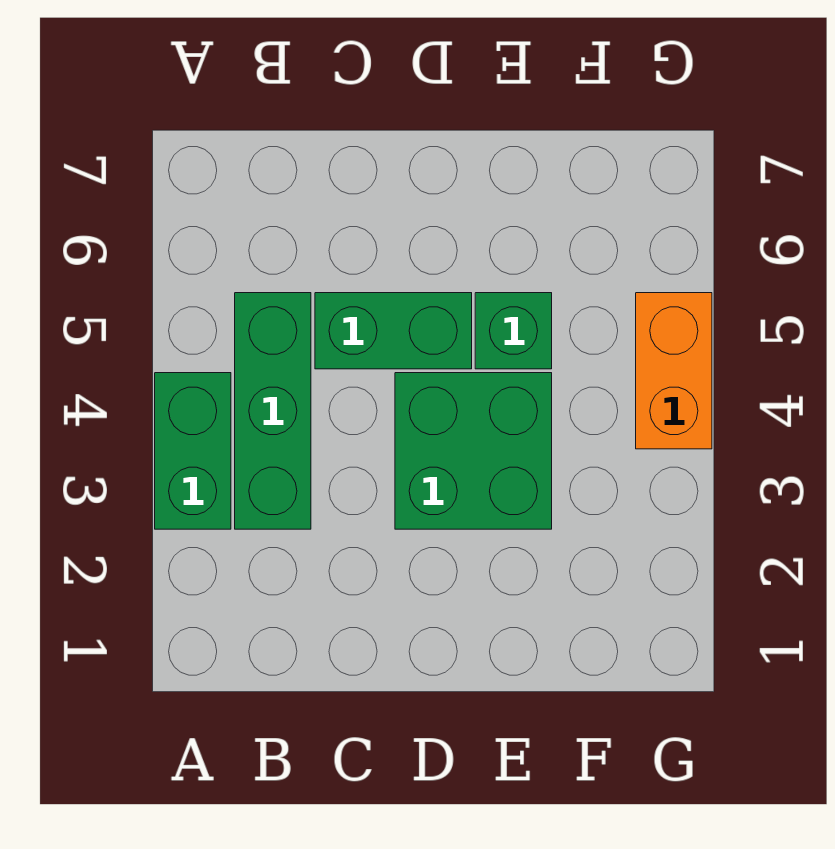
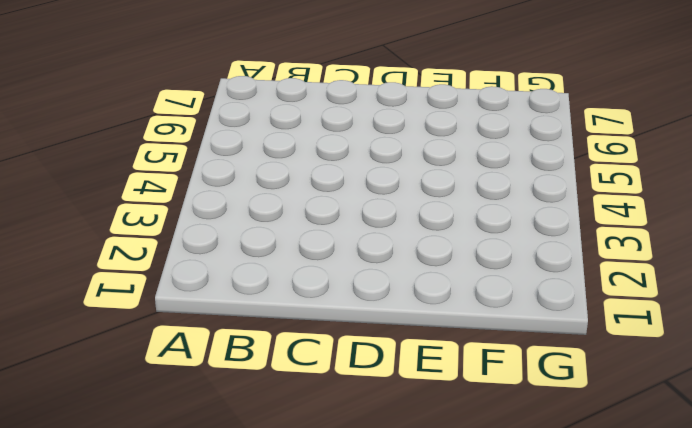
none -> green brick A3:A4 level 1
none -> green brick B3:B5 level 1

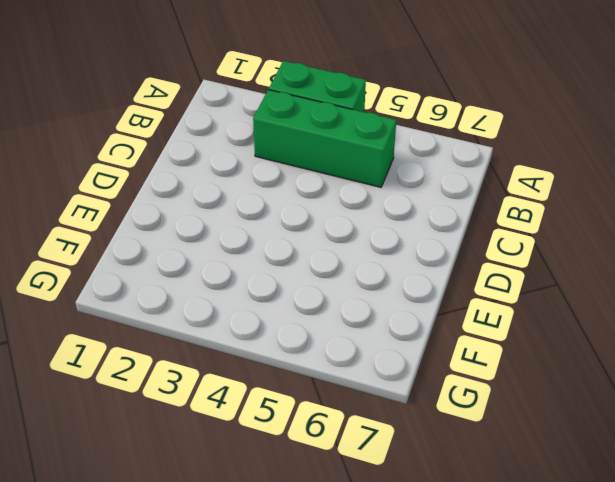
none -> green brick C5:D5 level 1
none -> green brick D3:E4 level 1

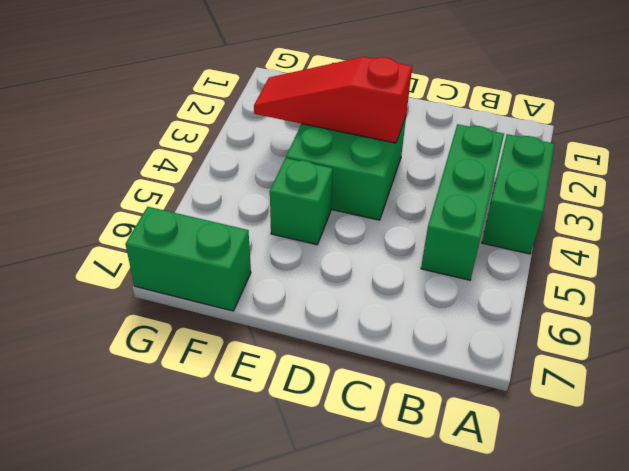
red slope D3:F3 level 2 top D -> none
green brick F7:G7 level 1 -> green brick C5:D5 level 1
none -> orange brick G4:G5 level 1

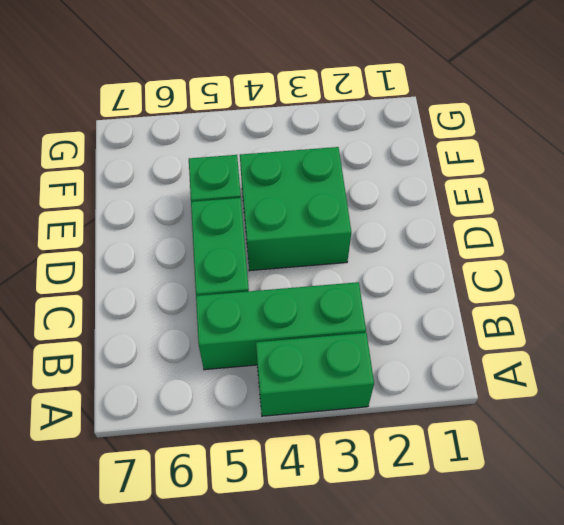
none -> orange brick G4:G5 level 1

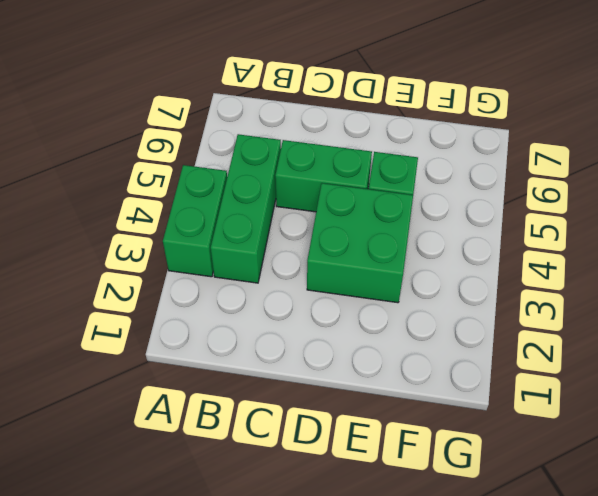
none -> orange brick G4:G5 level 1

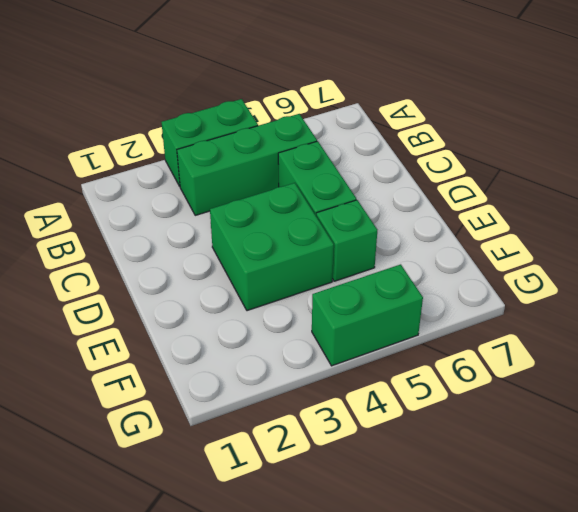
green brick G4:G5 level 1 -> orange brick G4:G5 level 1

